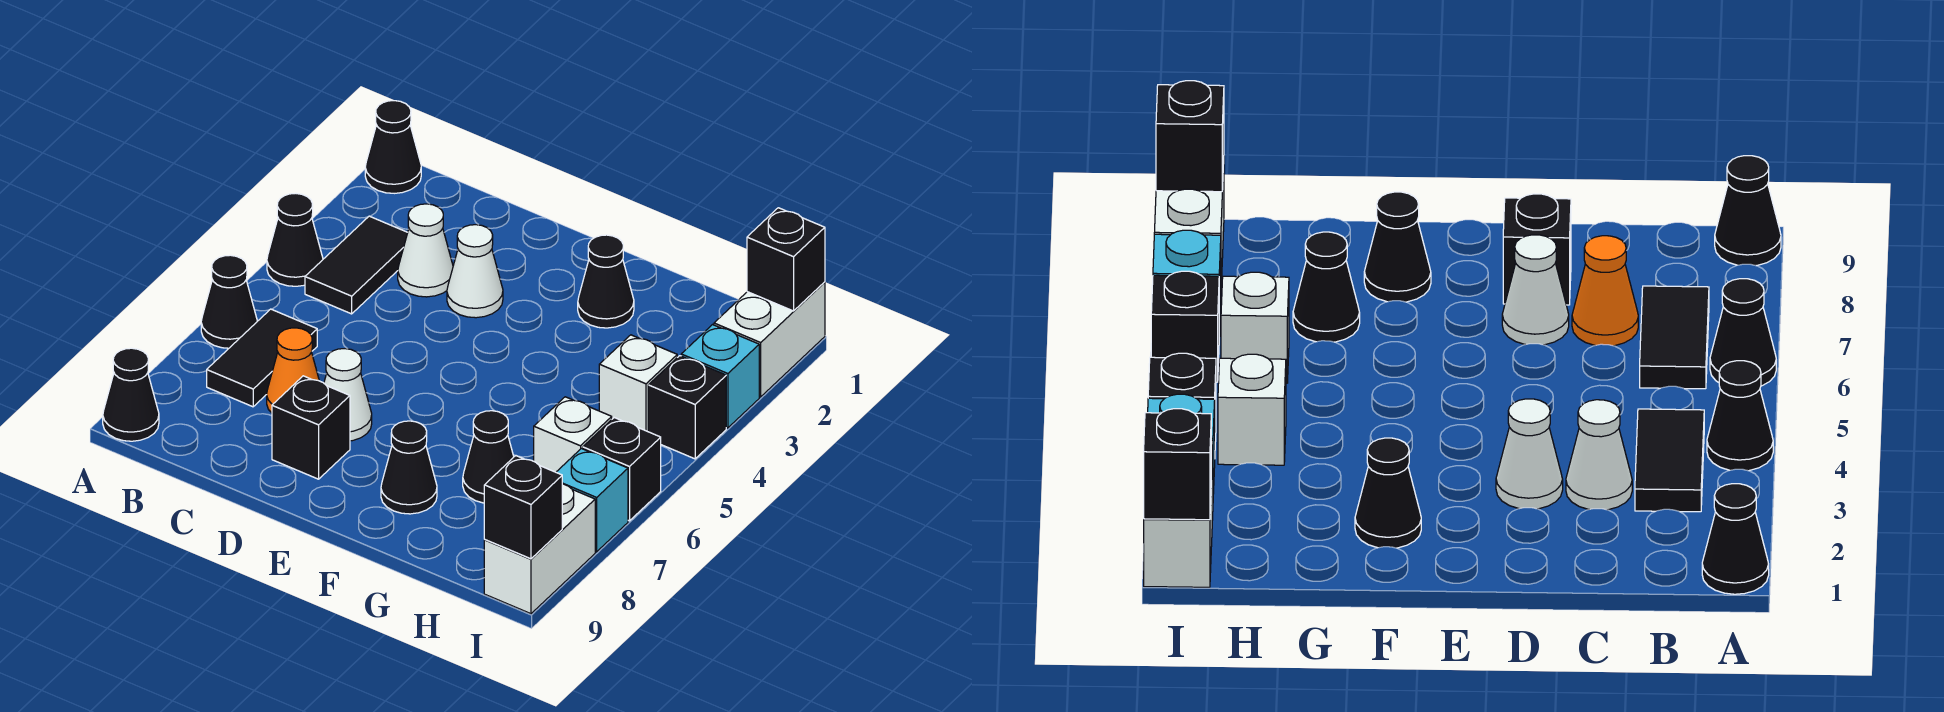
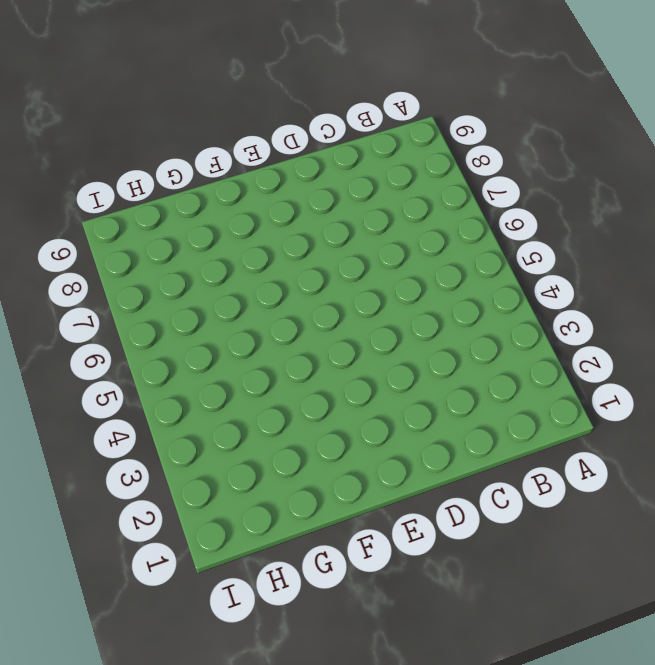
none -> black cone A1 level 1
none -> black cone A4 level 1
none -> black cone A6 level 1

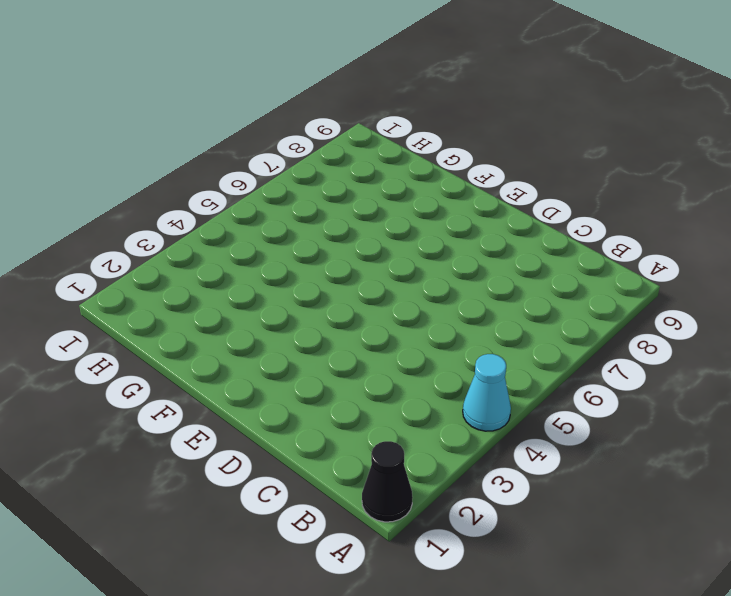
cyan cone A4 level 1 -> black cone A4 level 1
none -> black cone A6 level 1
none -> black cone A9 level 1
none -> black tile B3:B4 level 1

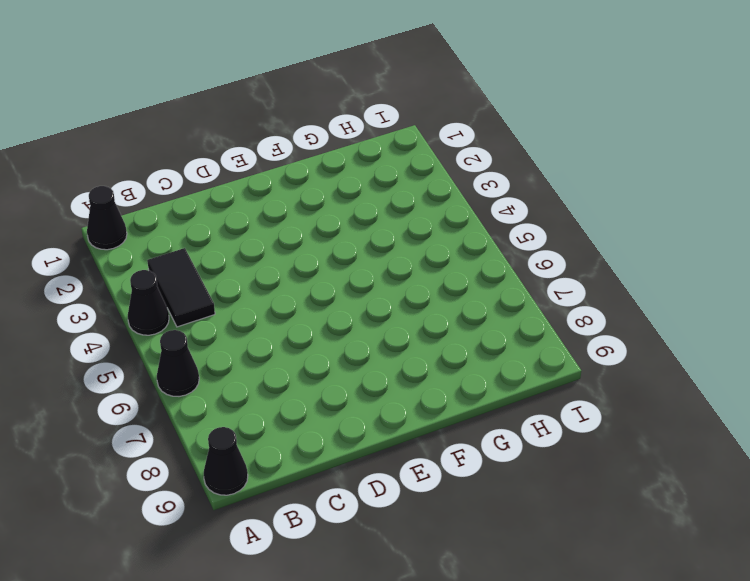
none -> black tile B6:B7 level 1
none -> white cone C3 level 1
none -> orange cone C7 level 1

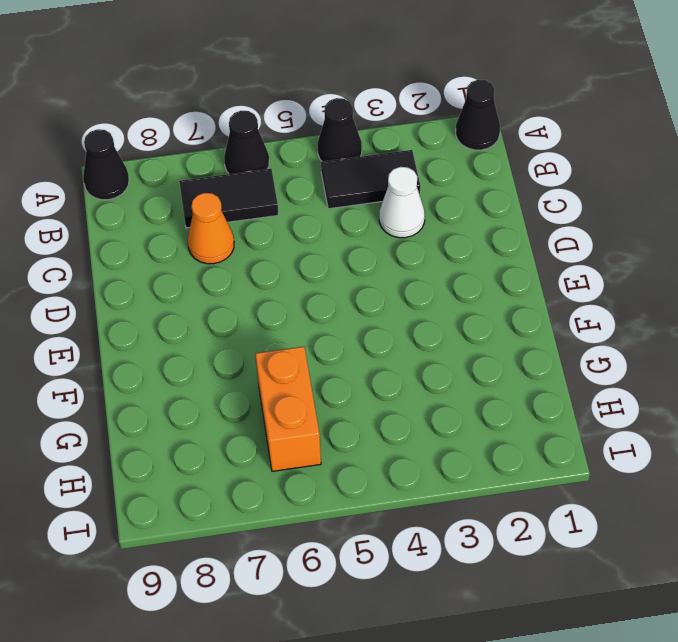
orange brick G6:H6 level 1 -> white brick H6 level 1
none -> white cone D3 level 1
none -> white cone D7 level 1
none -> black brick D8 level 1

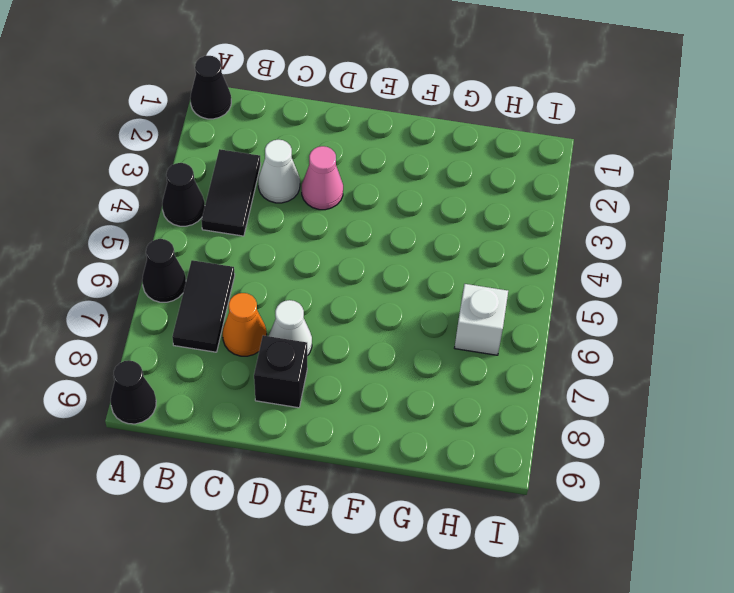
pink cone D3 level 1 -> white cone D3 level 1
none -> black cone F2 level 1
none -> black cone F8 level 1
none -> black cone G7 level 1

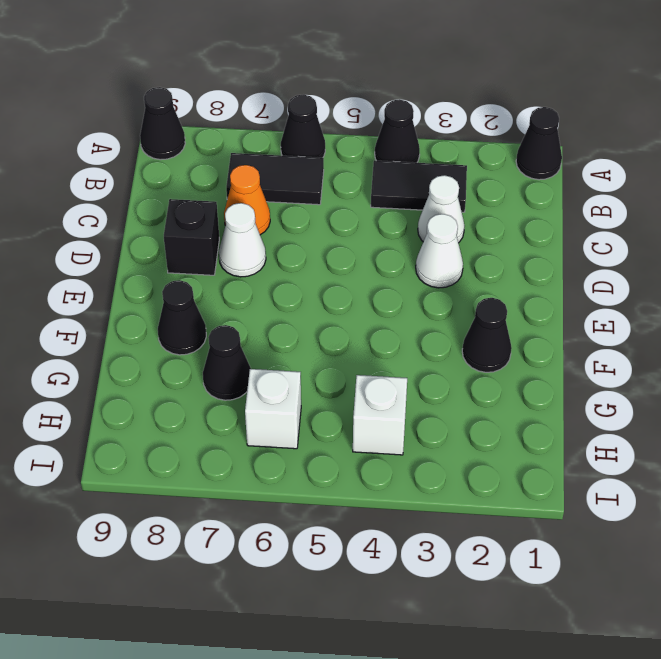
none -> white brick I1:I2 level 1
none -> cyan brick I3 level 1
none -> black brick I4 level 1

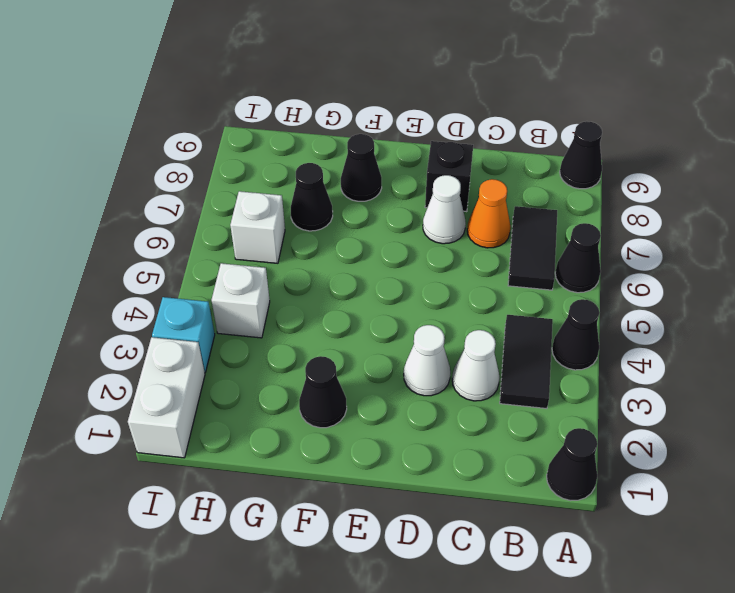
none -> black brick I4 level 1
none -> black brick I6 level 1
none -> cyan brick I7 level 1

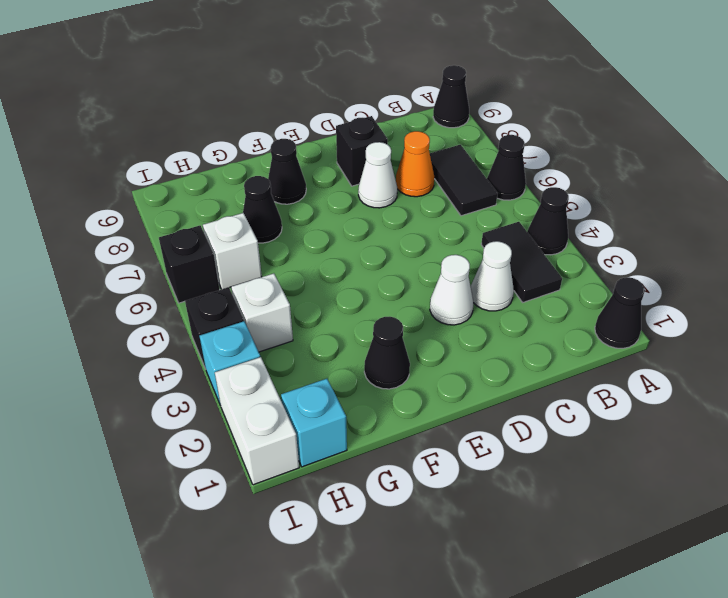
cyan brick H1 level 1 -> cyan brick I7 level 1
none -> white brick I8:I9 level 1
none -> black brick I1 level 2
none -> black brick I9 level 2

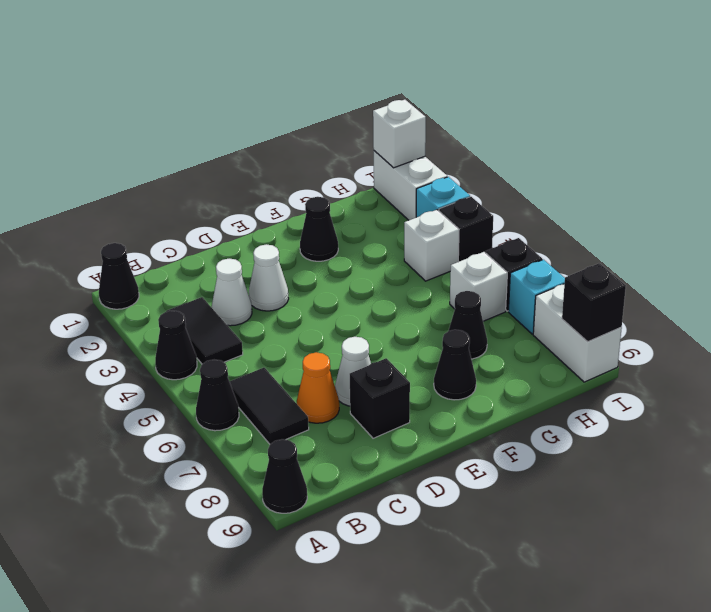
white brick I1 level 2 -> black brick I1 level 2

